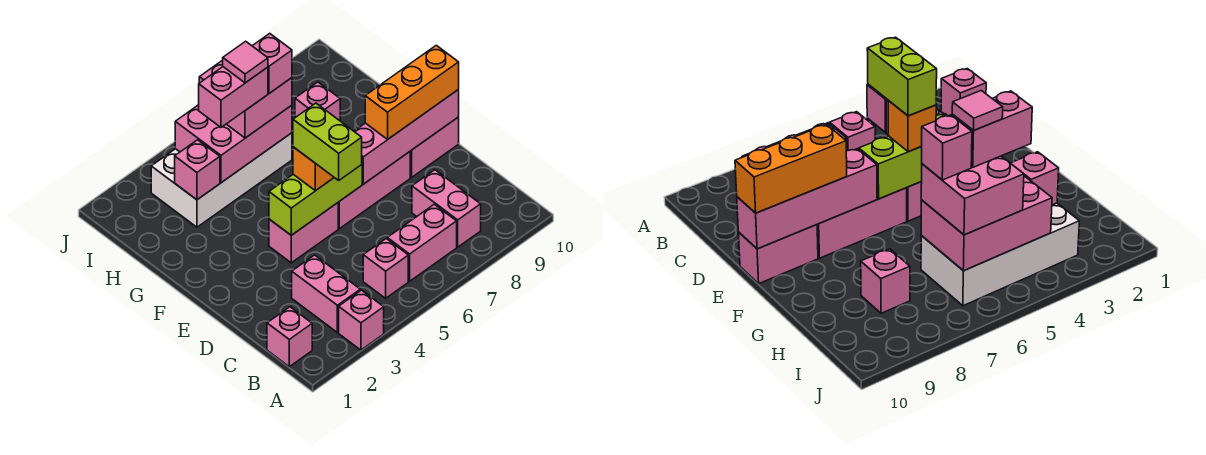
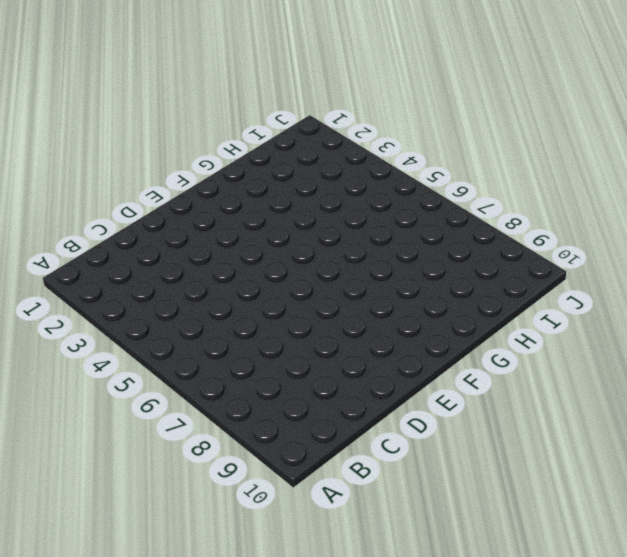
none -> pink brick A3 level 1
none -> pink brick B1 level 1
none -> pink brick B3:C3 level 1

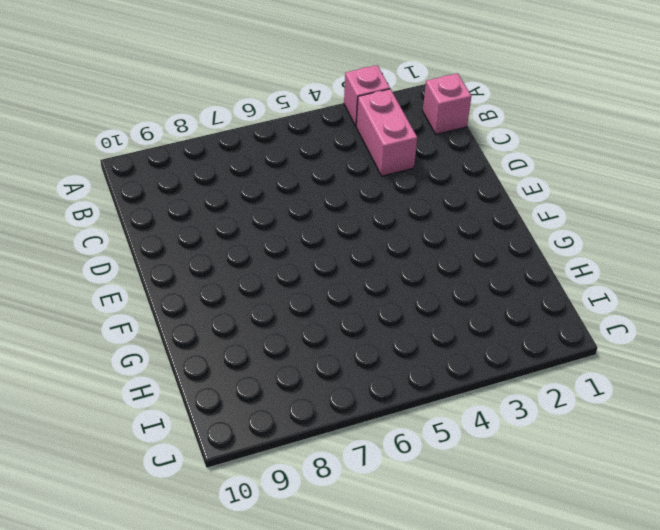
none -> pink brick B5 level 1
none -> pink brick B6:B7 level 1
none -> pink brick B8:C8 level 1

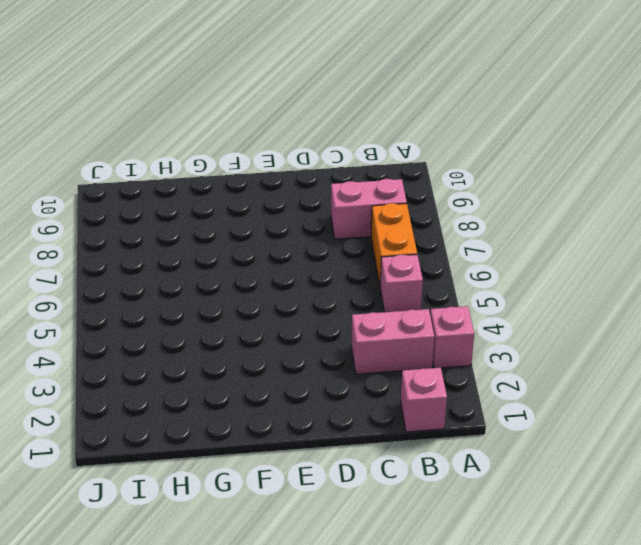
orange brick B6:B7 level 1 -> pink brick B6:B7 level 1
none -> pink brick E4:E5 level 1
none -> pink brick E6:E8 level 1
none -> pink brick E9:E10 level 1

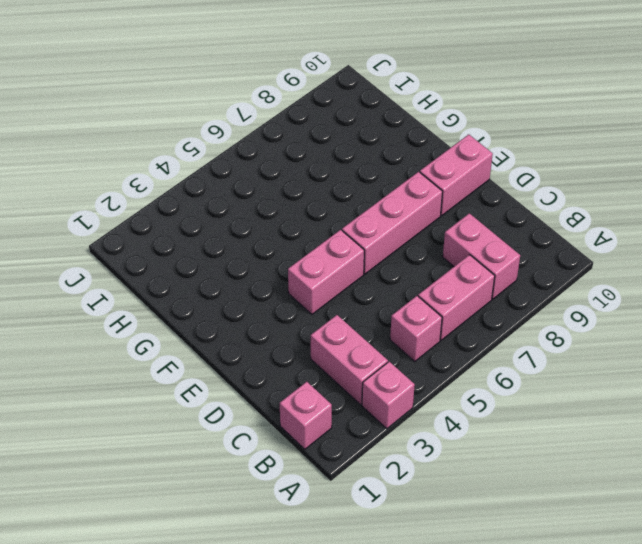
none -> white brick H3:I6 level 1
none -> pink brick H8 level 1
none -> lime brick E4:E6 level 2

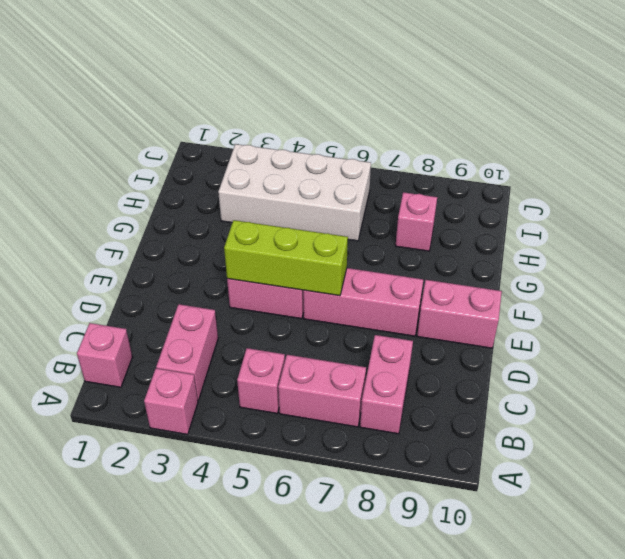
none -> pink brick E7:E10 level 2
none -> pink brick H3 level 2
none -> pink brick H4:I6 level 2

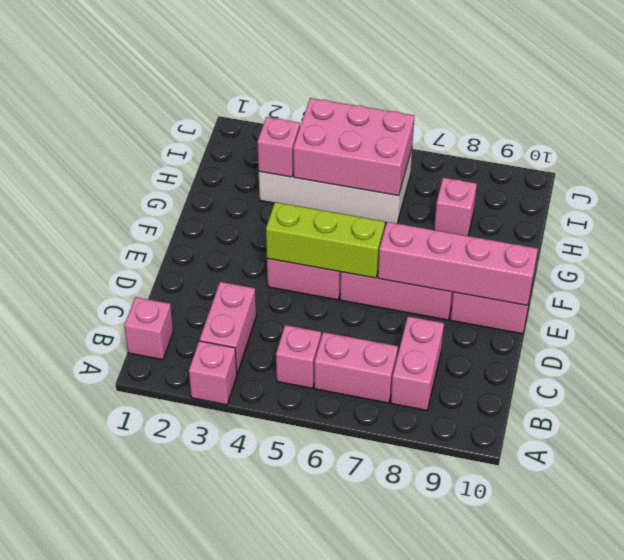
none -> orange brick E5 level 3
none -> orange brick E8:E10 level 3
none -> pink brick H5:I6 level 3

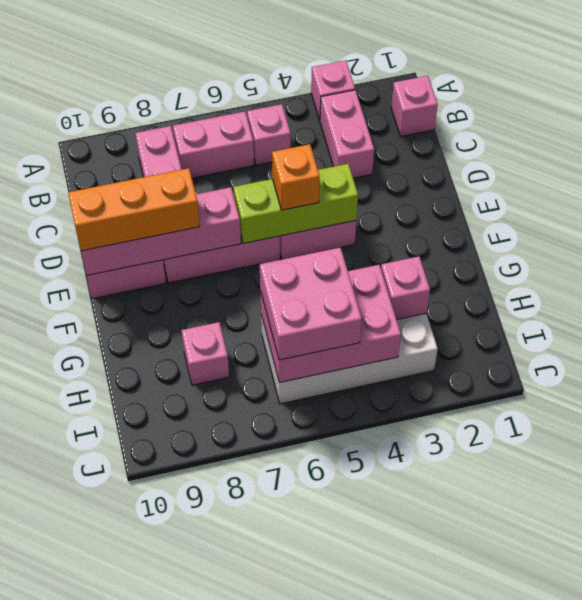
none -> lime brick D5:E5 level 4
none -> pink brick H4:H5 level 4
none -> pink brick H6 level 4

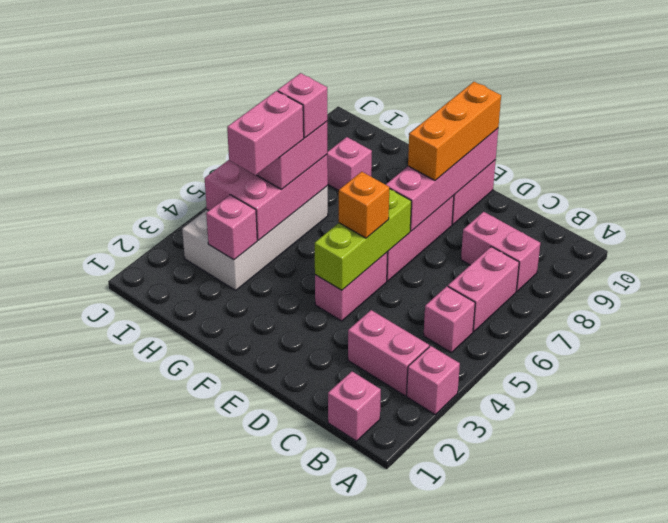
none -> lime brick D5:E5 level 4
none -> pink tile H5 level 5

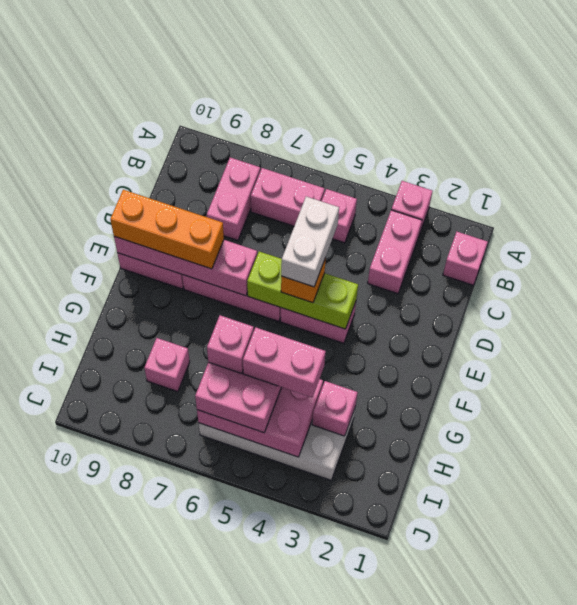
white brick D5:E5 level 4 -> lime brick D5:E5 level 4
none -> pink tile H5 level 5

